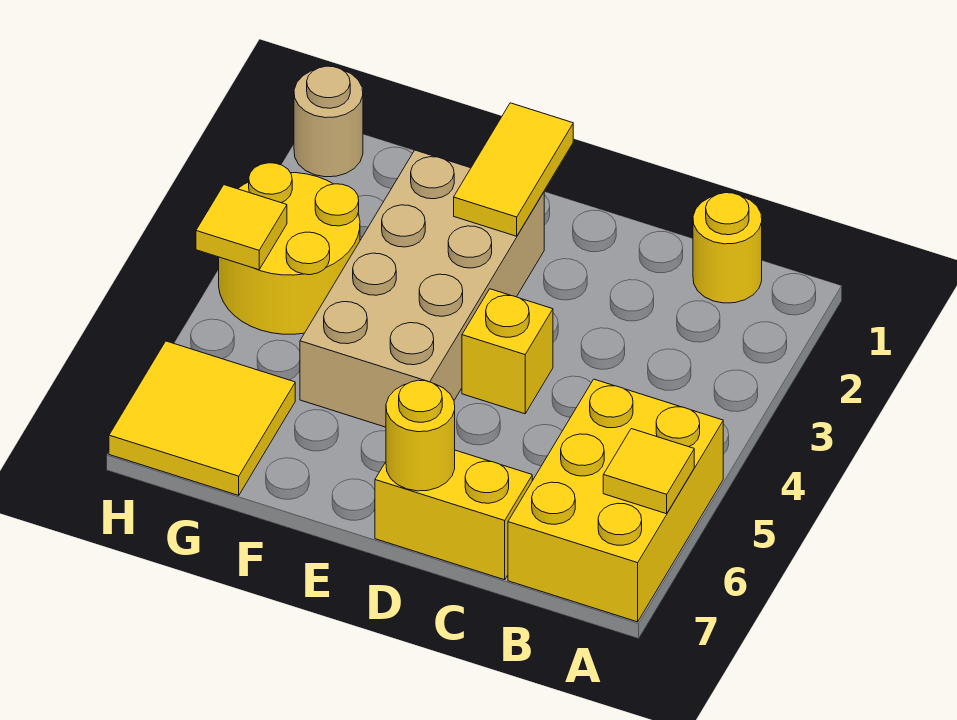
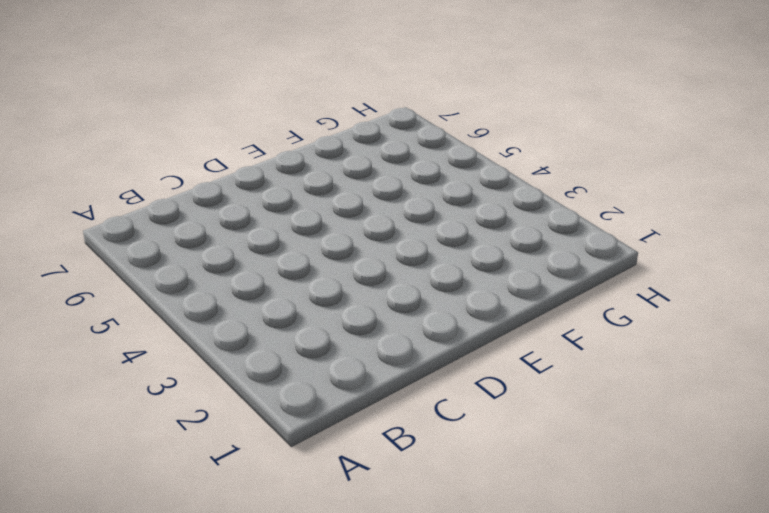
none -> yellow brick A5:B7 level 1
none -> yellow round brick B1 level 1
none -> yellow brick C7:D7 level 1

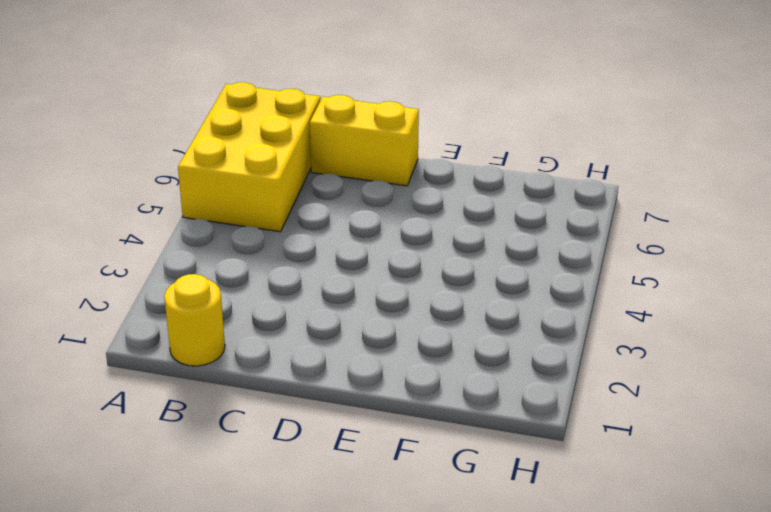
none -> yellow brick D4 level 1
none -> tan brick E2:F5 level 1
none -> yellow round brick G3:H4 level 1

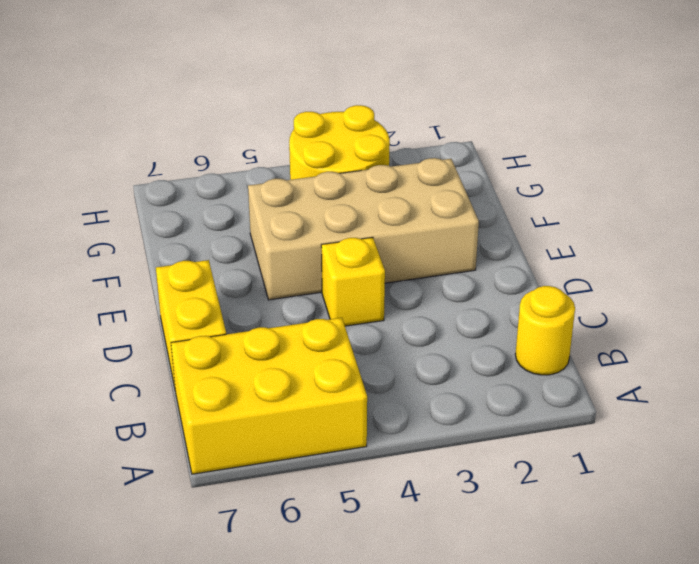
none -> yellow tile G6:H7 level 1
none -> tan round brick H1 level 1
none -> yellow tile A6 level 2

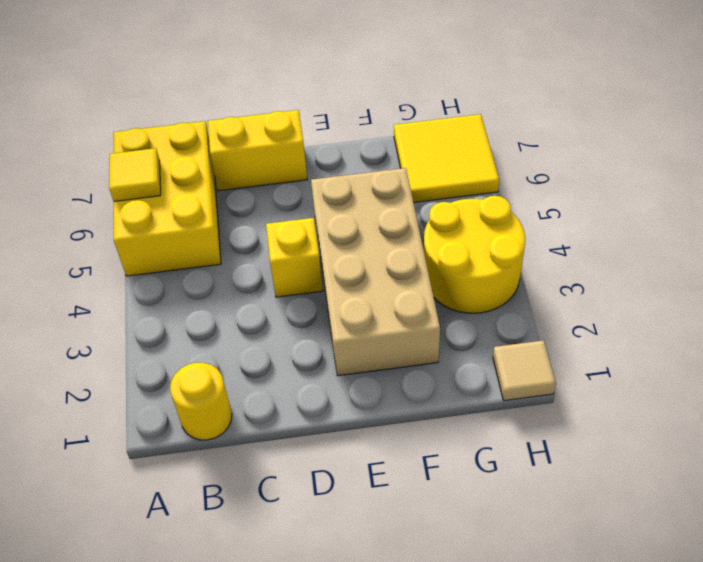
tan tile H1 level 1 -> tan round brick H1 level 1
none -> yellow round brick D7 level 2
none -> yellow tile E1:E2 level 2
none -> yellow tile H4 level 2

